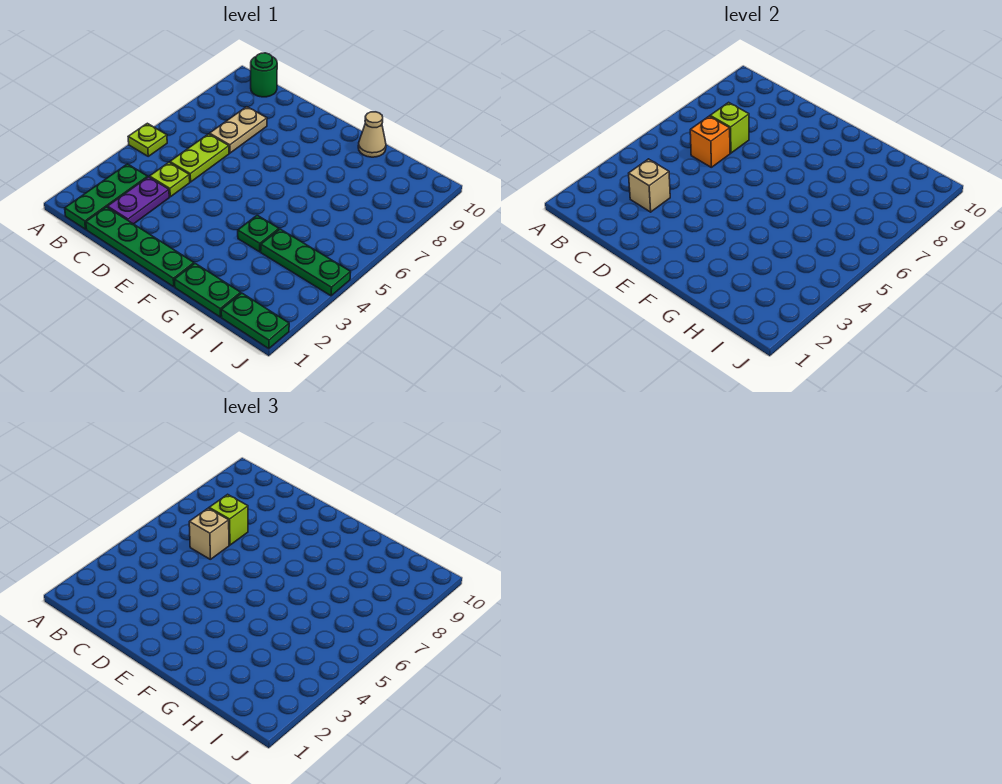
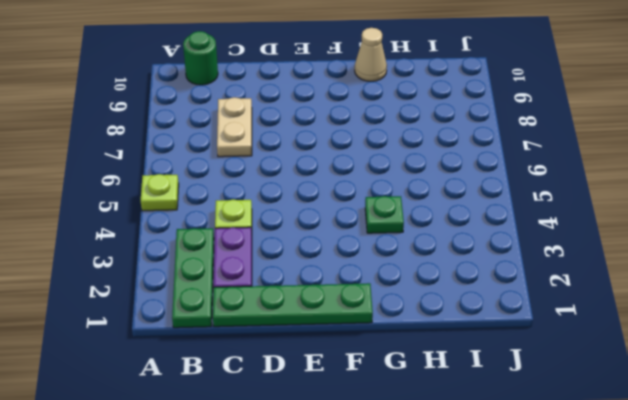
none -> lime plate C5:C6 level 1
none -> green plate G1:H1 level 1
none -> green plate H4:J4 level 1

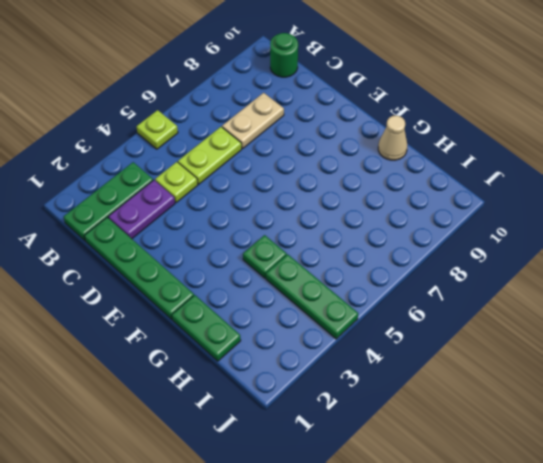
none -> green plate I1:J1 level 1
none -> tan brick C3 level 2
none -> orange brick C6 level 2

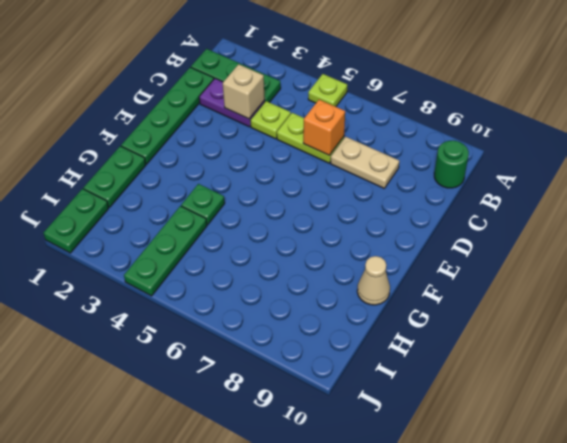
none -> lime brick C7 level 2
none -> tan brick C6 level 3
none -> lime brick C7 level 3

